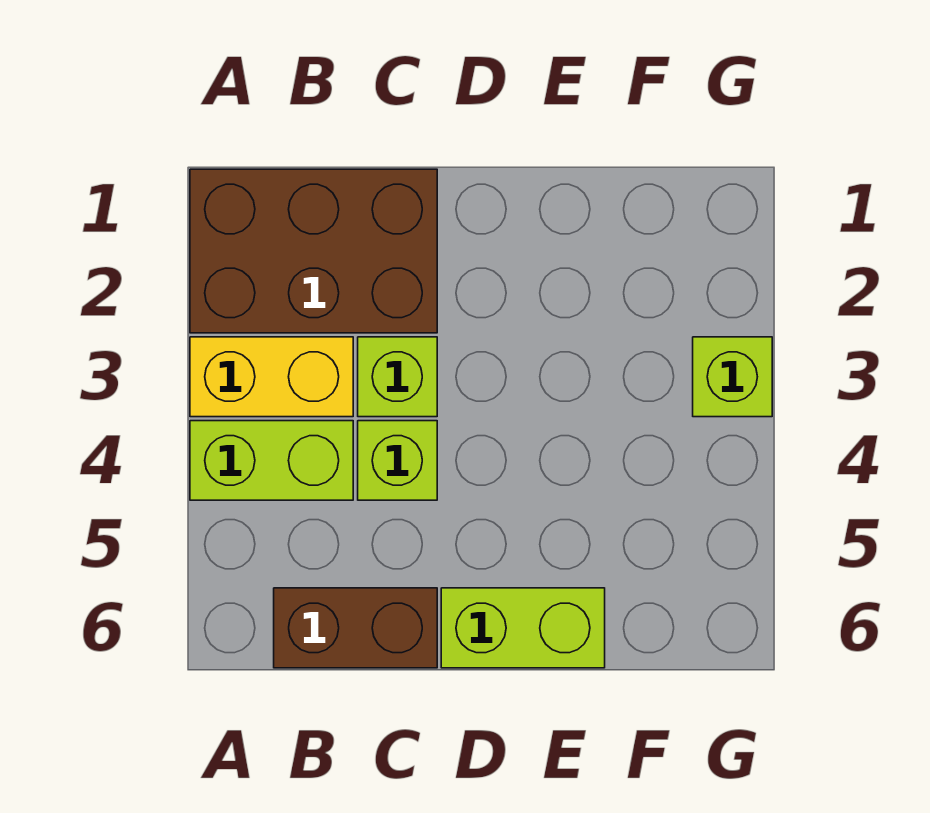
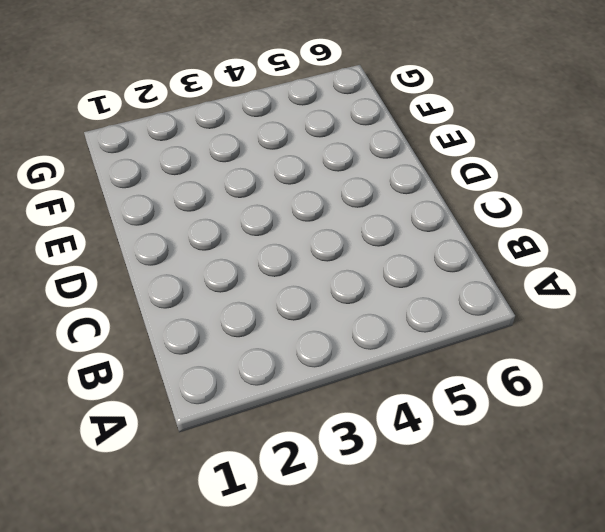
none -> brown brick A1:C2 level 1
none -> yellow brick A3:B3 level 1

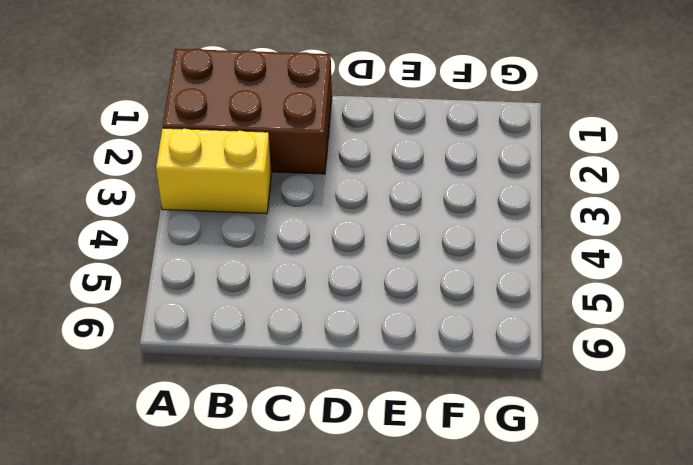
none -> lime brick A4:B4 level 1
none -> brown brick B6:C6 level 1

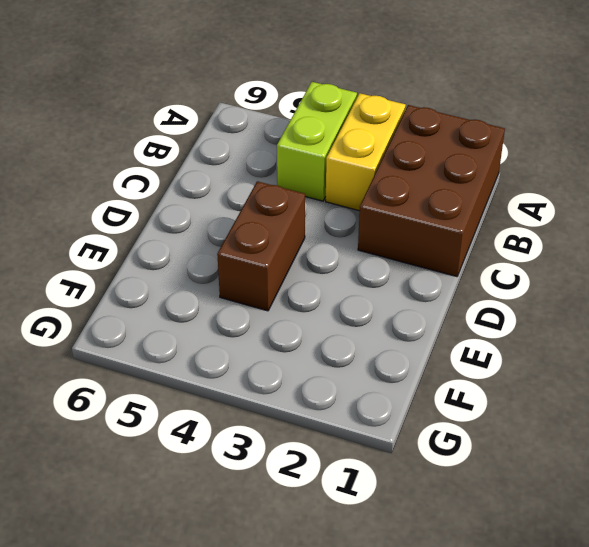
brown brick D4:E4 level 1 -> brown brick B6:C6 level 1
none -> lime brick C3 level 1
none -> lime brick C4 level 1

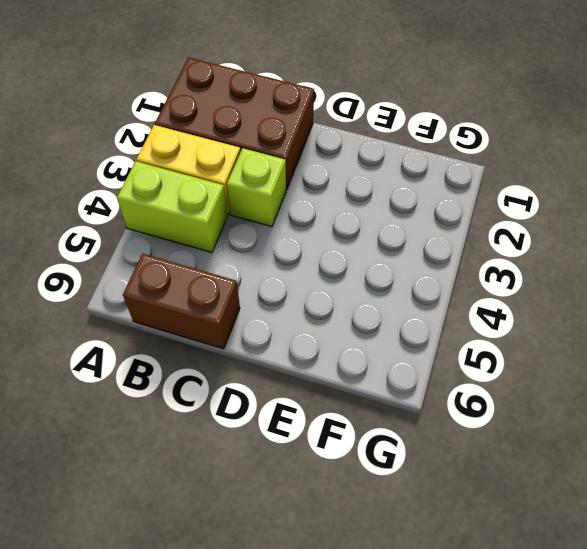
none -> lime brick C4 level 1
none -> lime brick D6:E6 level 1

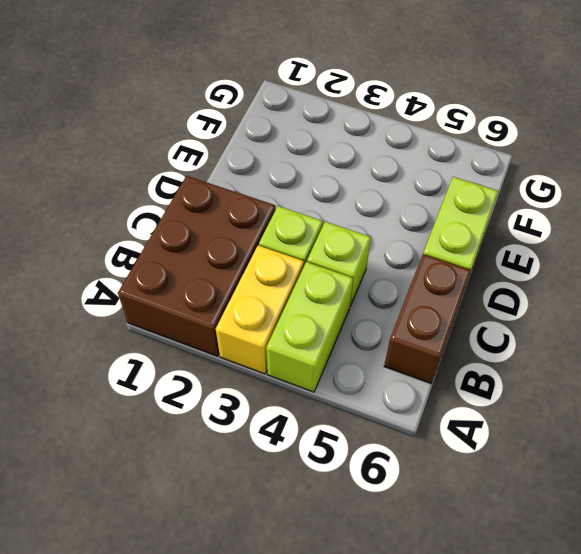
none -> lime brick G3 level 1

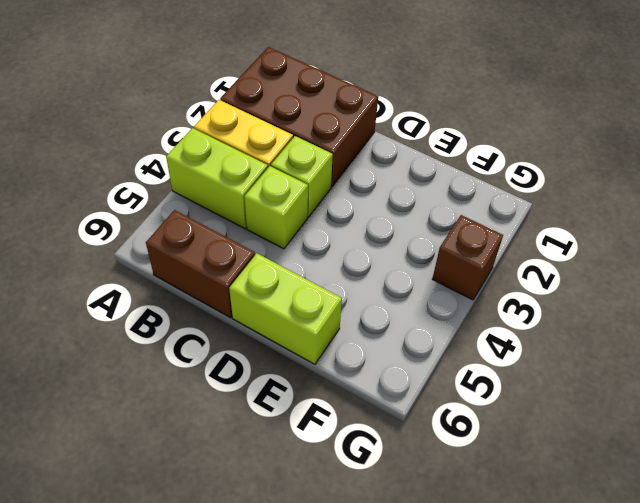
brown brick G3 level 1 -> lime brick G3 level 1

